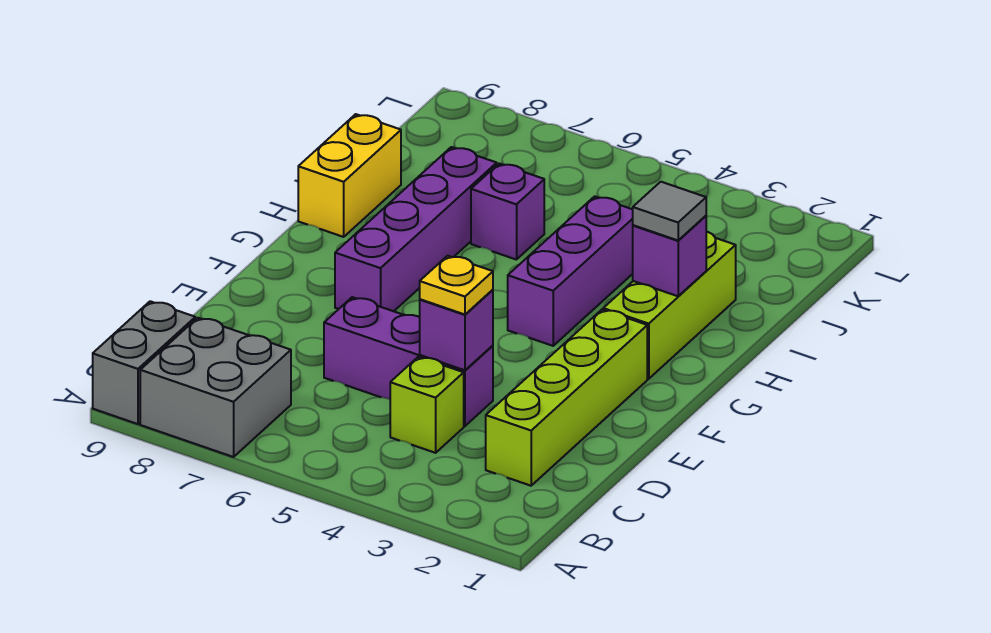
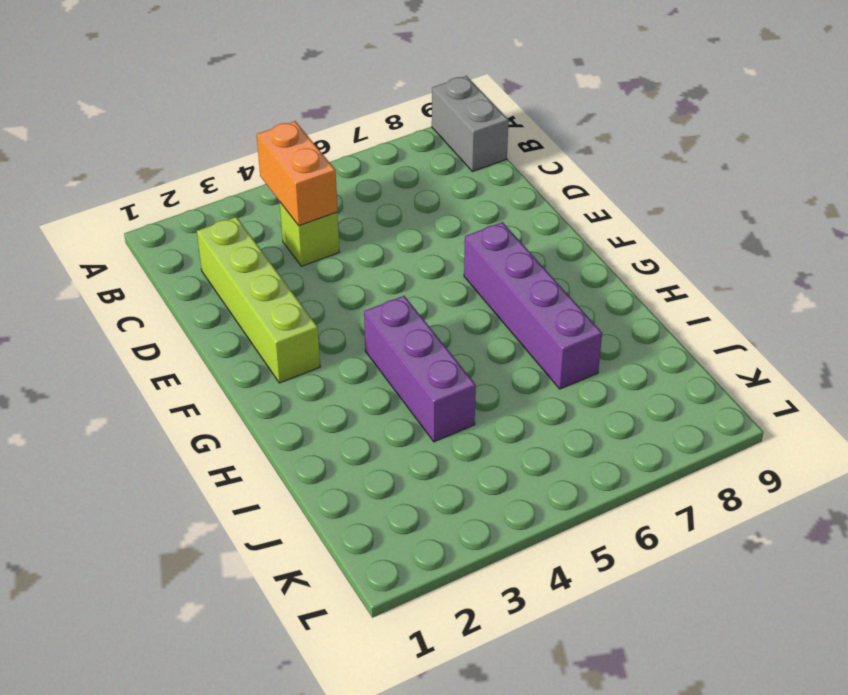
orange brick B4:C4 level 2 -> none
none -> grey brick A7:B8 level 1
none -> purple brick D4:D6 level 1
none -> lime brick G2:I2 level 1

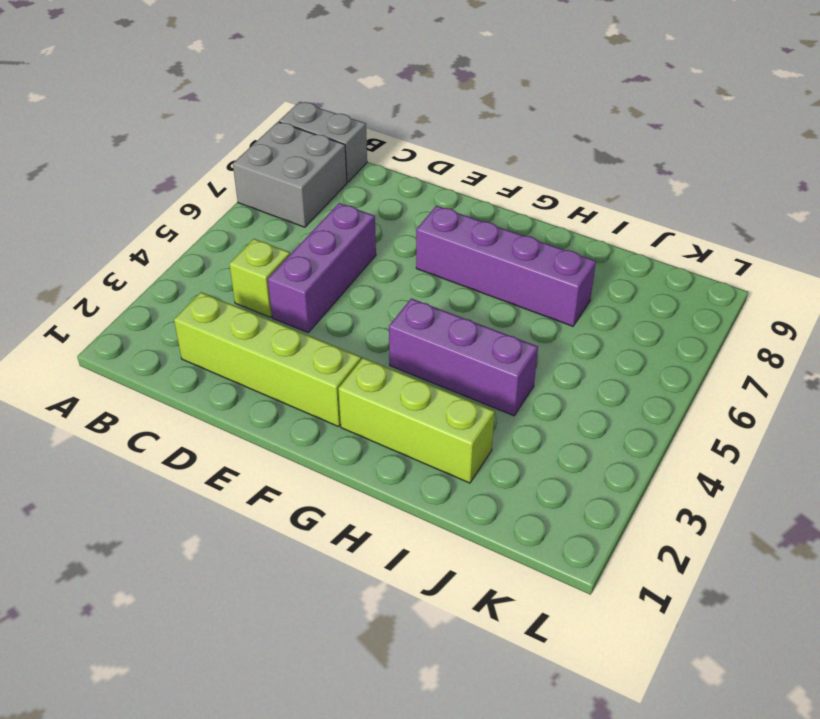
none -> yellow brick H9:I9 level 1
none -> purple brick I6 level 1
none -> purple brick D4 level 2

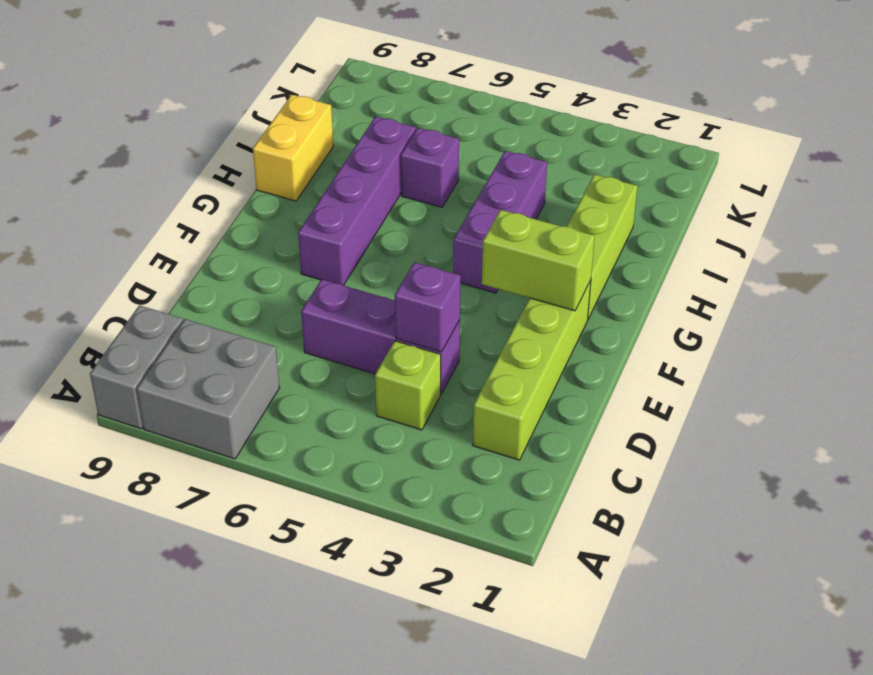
lime brick F2:F3 level 2 -> none
none -> purple brick H2 level 2
none -> yellow plate D4 level 3
none -> grey tile H2 level 3

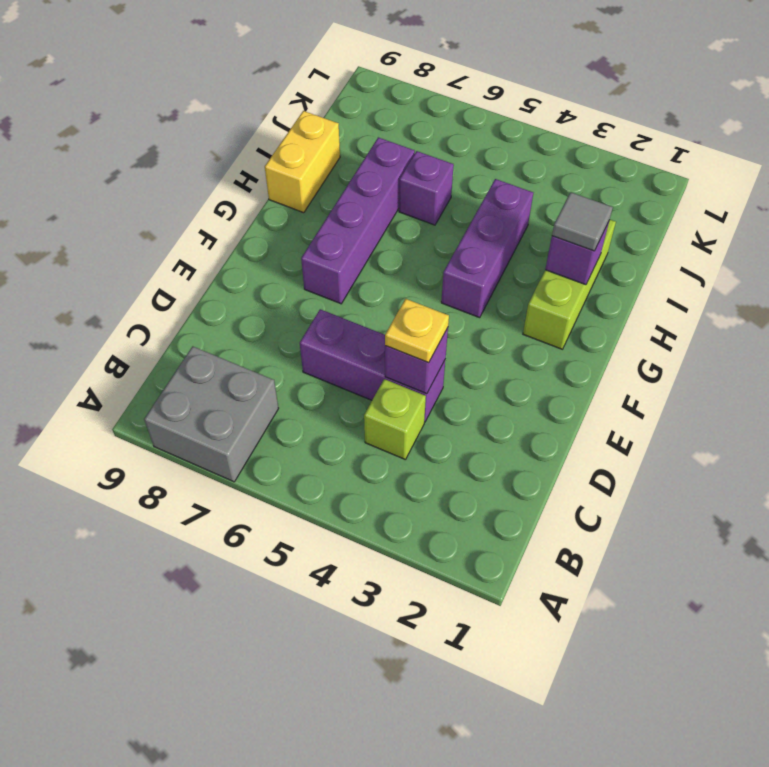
none -> grey brick A9:B9 level 1
none -> lime brick C2:F2 level 1

